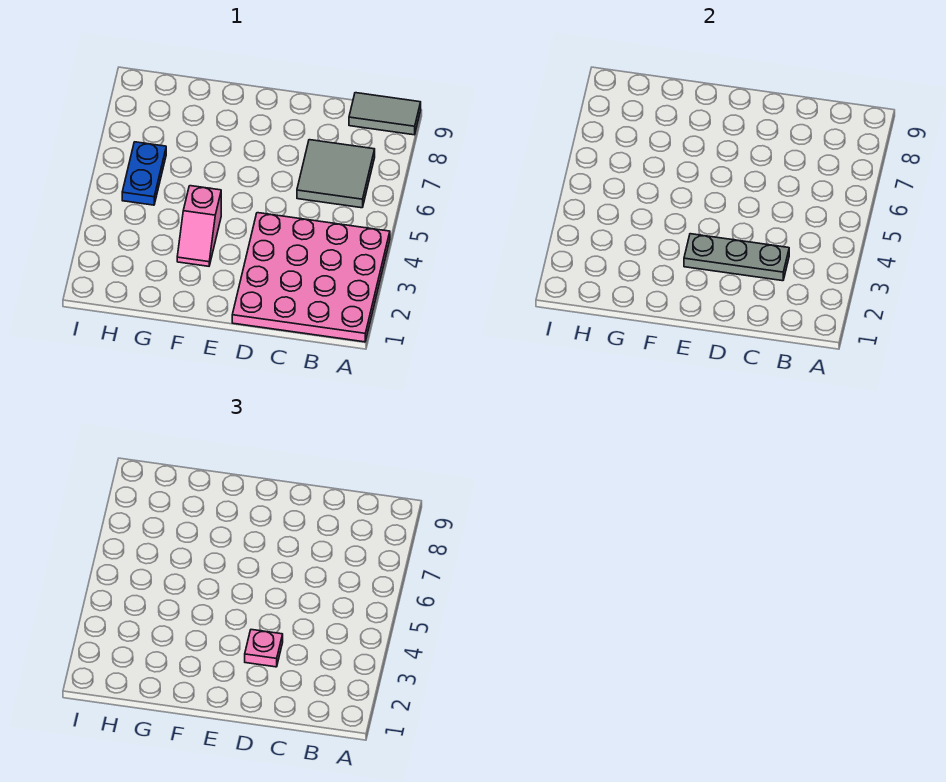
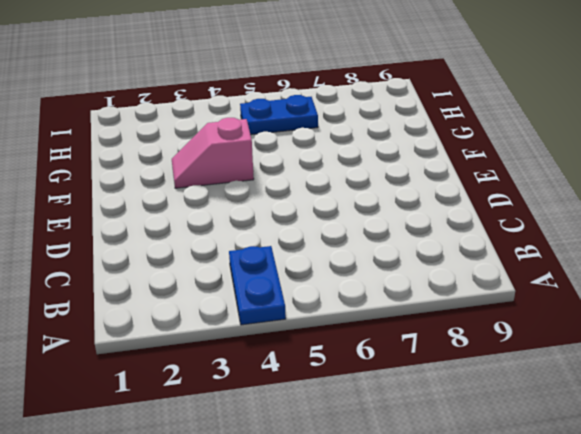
blue plate A4:B4 level 1 -> pink plate A1:D4 level 1
none -> grey tile A9:B9 level 1
none -> grey tile B6:C7 level 1

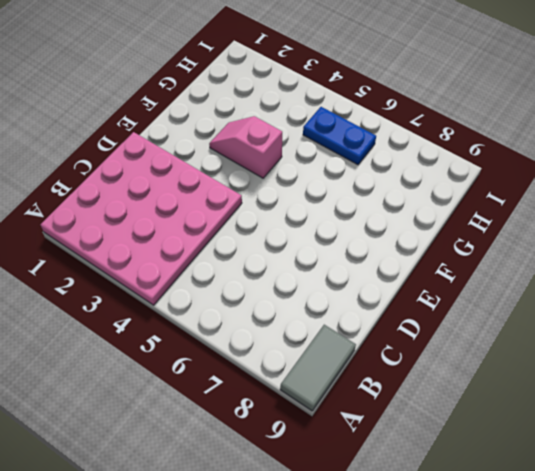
none -> grey tile B6:C7 level 1
none -> grey plate C3:E3 level 2

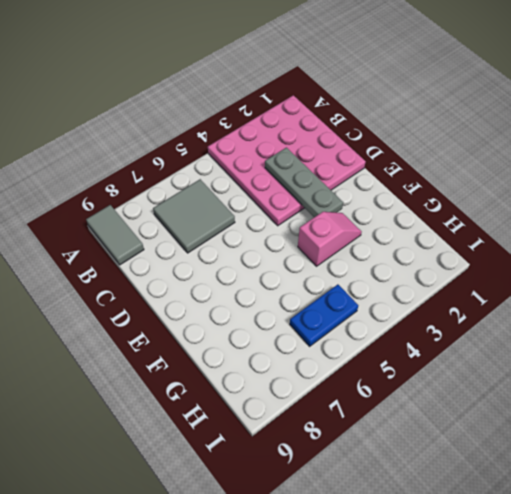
none -> pink plate D3 level 3

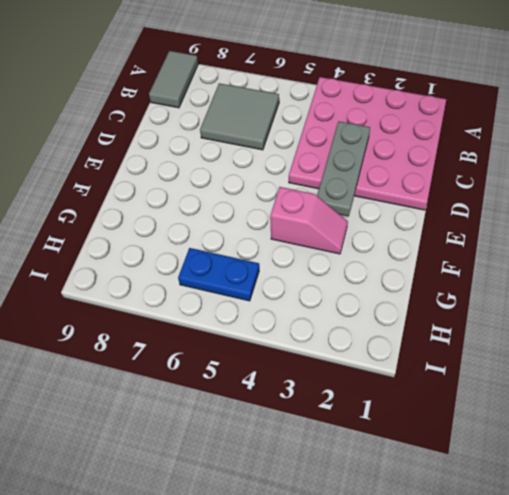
none -> pink plate D3 level 3

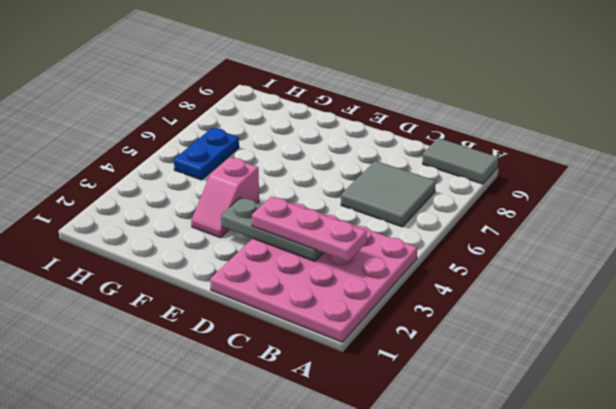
pink plate B3:D3 level 3 -> pink plate D3 level 3

